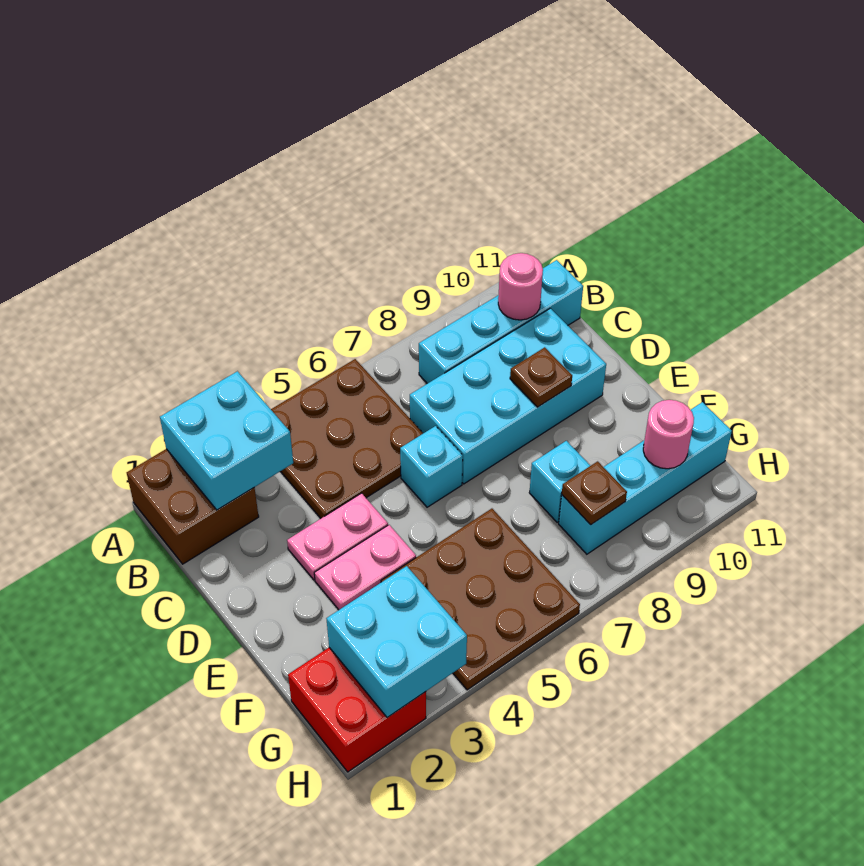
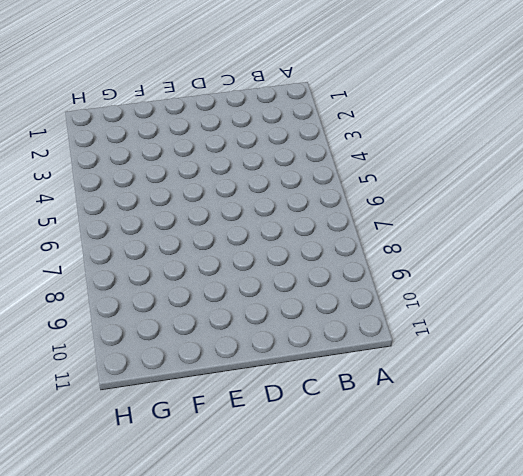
none -> brown brick A1:B2 level 1
none -> brown plate A4:C6 level 1
none -> cyan brick B8:B11 level 1

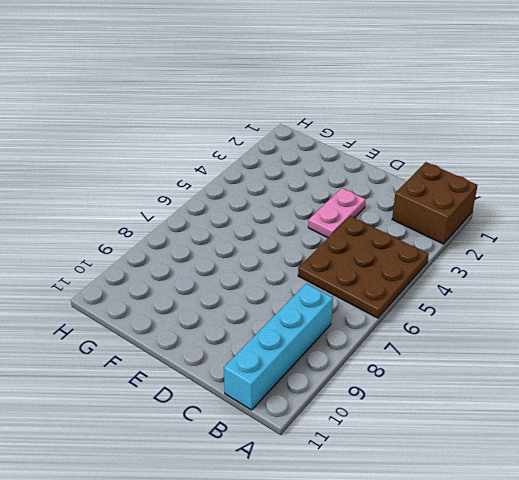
none -> cyan brick C7:D10 level 1
none -> cyan brick D6 level 1
none -> pink plate E3:E4 level 1

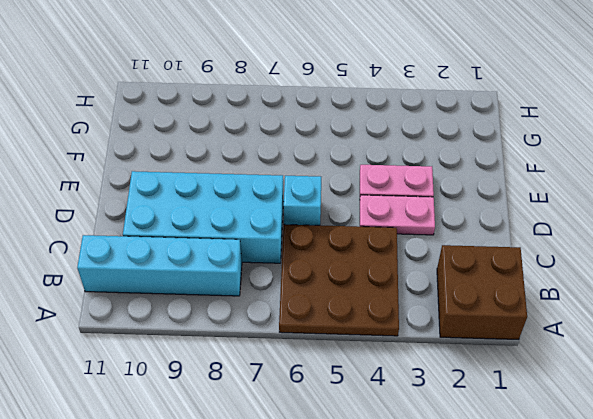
none -> brown plate F4:H6 level 1
none -> cyan brick F8 level 1
none -> red brick G1:H2 level 1

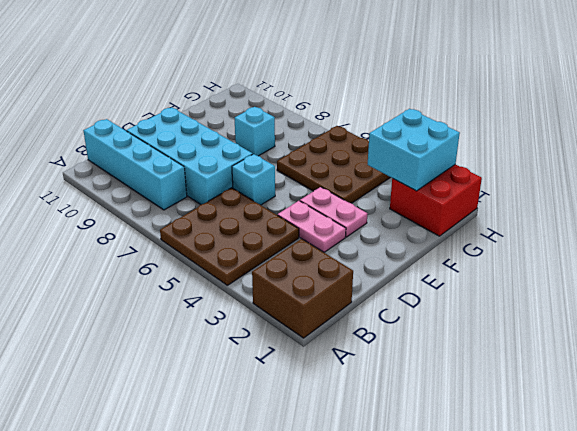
none -> cyan brick G8:G11 level 1
none -> cyan brick A2:B3 level 2
none -> pink round brick B10 level 2

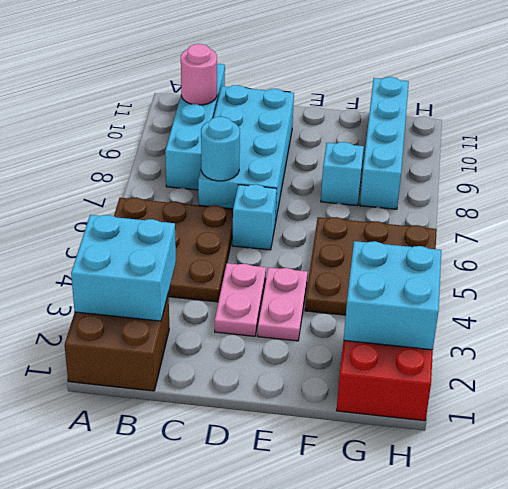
cyan round brick C7 level 2 -> none
none -> brown plate D9 level 2
none -> brown plate G8 level 2
none -> pink round brick G10 level 2

